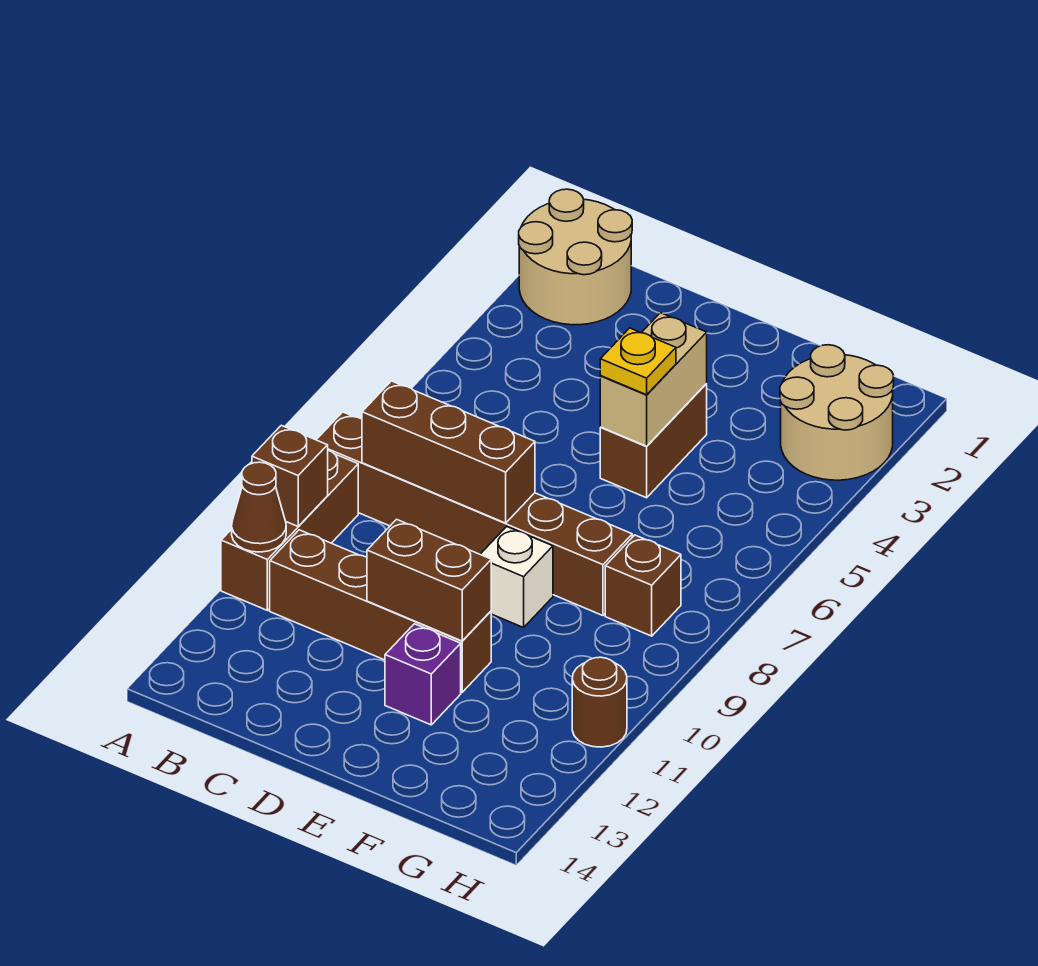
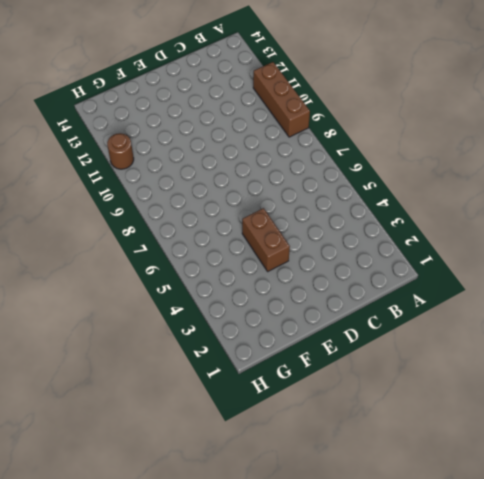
none -> tan round brick A1:B2 level 1
none -> brown brick A8:F8 level 1
none -> brown brick B11:E11 level 1

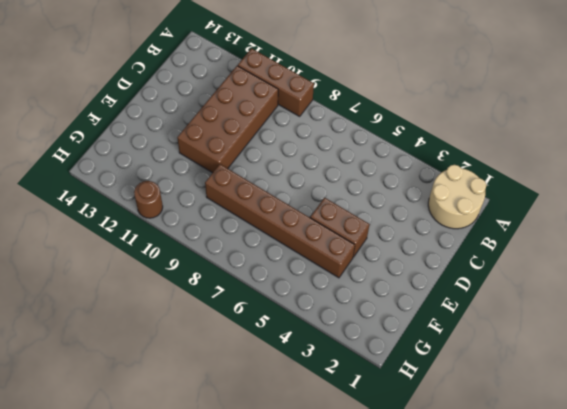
brown brick B10:E11 level 1 -> brown brick B11:E11 level 1
brown brick F4:F9 level 1 -> brown brick A8:F8 level 1
none -> white brick E9 level 1
none -> purple brick E12 level 1
none -> tan round brick G2:H3 level 1

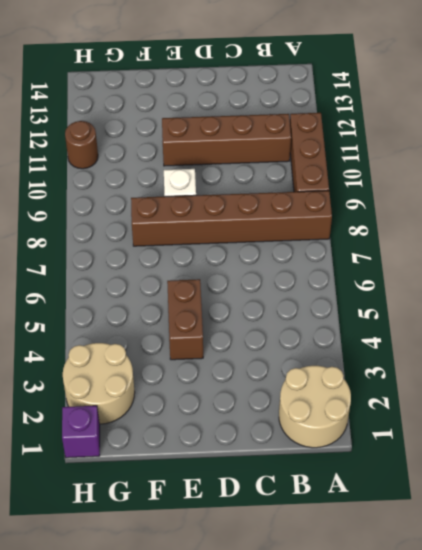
purple brick H1 level 1 -> purple brick E12 level 1
none -> brown brick G8 level 1
none -> brown brick A10 level 2
none -> brown cone A11 level 2

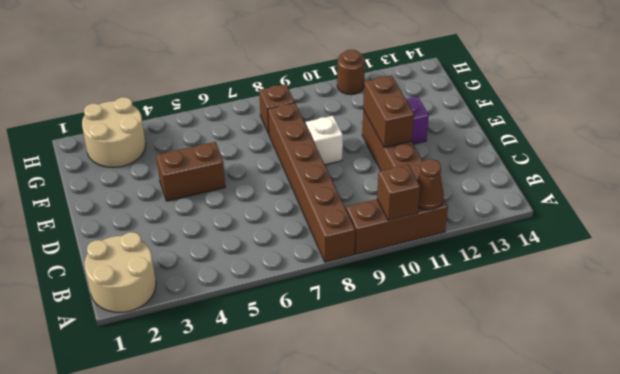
none -> brown brick B8:D8 level 2
none -> tan brick E4:E5 level 2
none -> yellow plate E5 level 3

